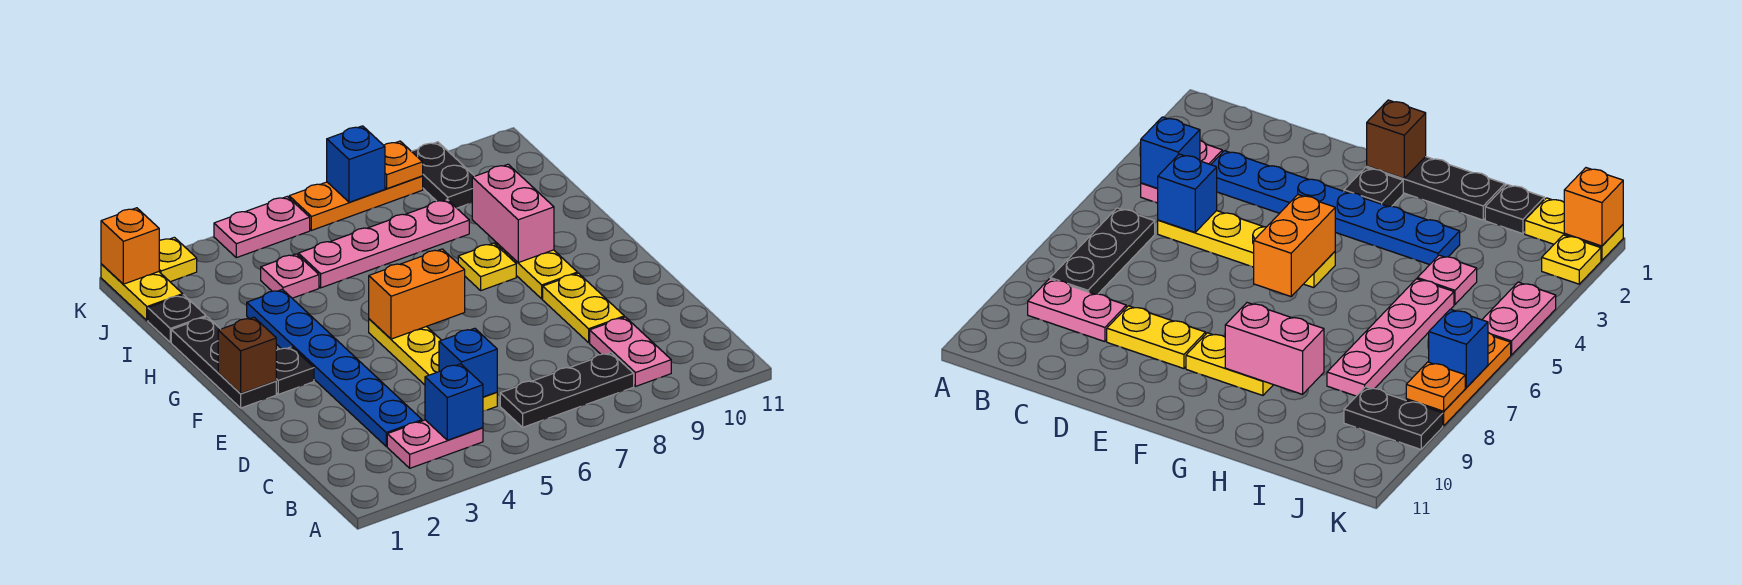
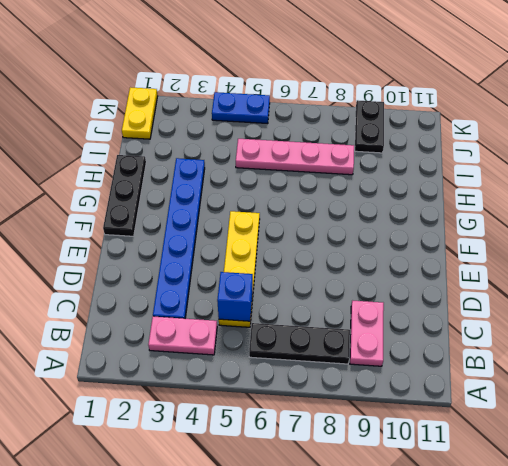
blue plate K4:K5 level 1 -> pink plate K4:K5 level 1
none -> yellow plate D9:E9 level 1
none -> black plate F2 level 1
none -> yellow plate F9:G9 level 1

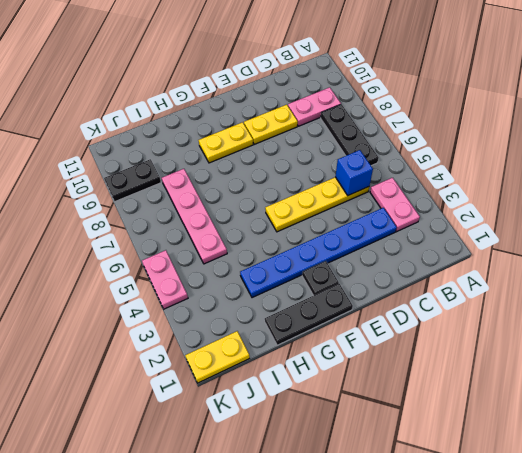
none -> yellow plate G8 level 1
none -> black plate I1 level 1
none -> pink plate I4 level 1

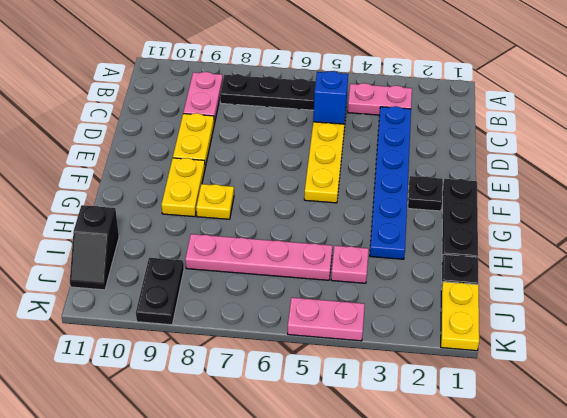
black slope I11:J11 level 1 top I -> none
none -> yellow plate K2 level 1
none -> orange plate K6:K8 level 1
none -> blue brick B4 level 2

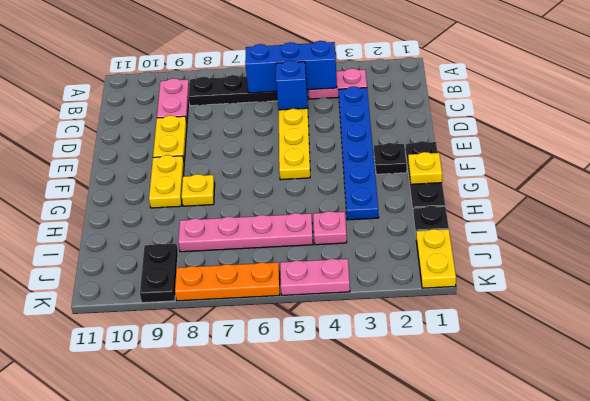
blue brick B4:B6 level 2 -> blue brick B4 level 2
yellow plate G1 level 2 -> yellow plate K2 level 1
none -> brown brick F1 level 2
none -> orange brick F5:F6 level 2
none -> pink brick G9:H9 level 2

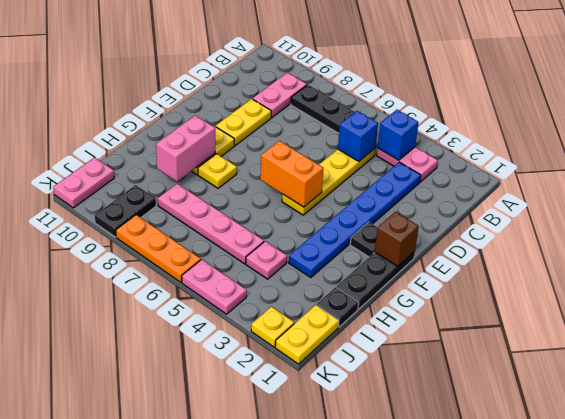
pink plate J11:K11 level 1 -> none
none -> orange brick K1 level 2
none -> blue brick K7 level 2
none -> orange plate K8 level 2

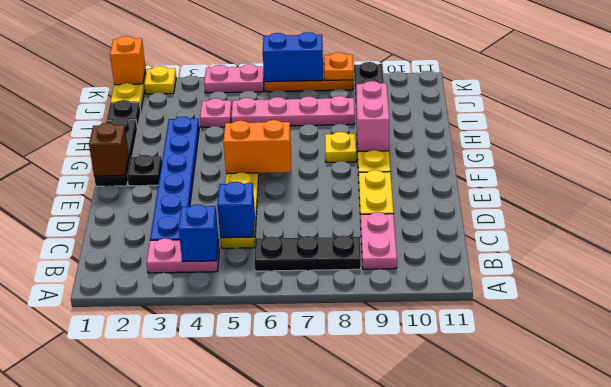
blue brick K6:K7 level 2 -> blue brick K7 level 2

